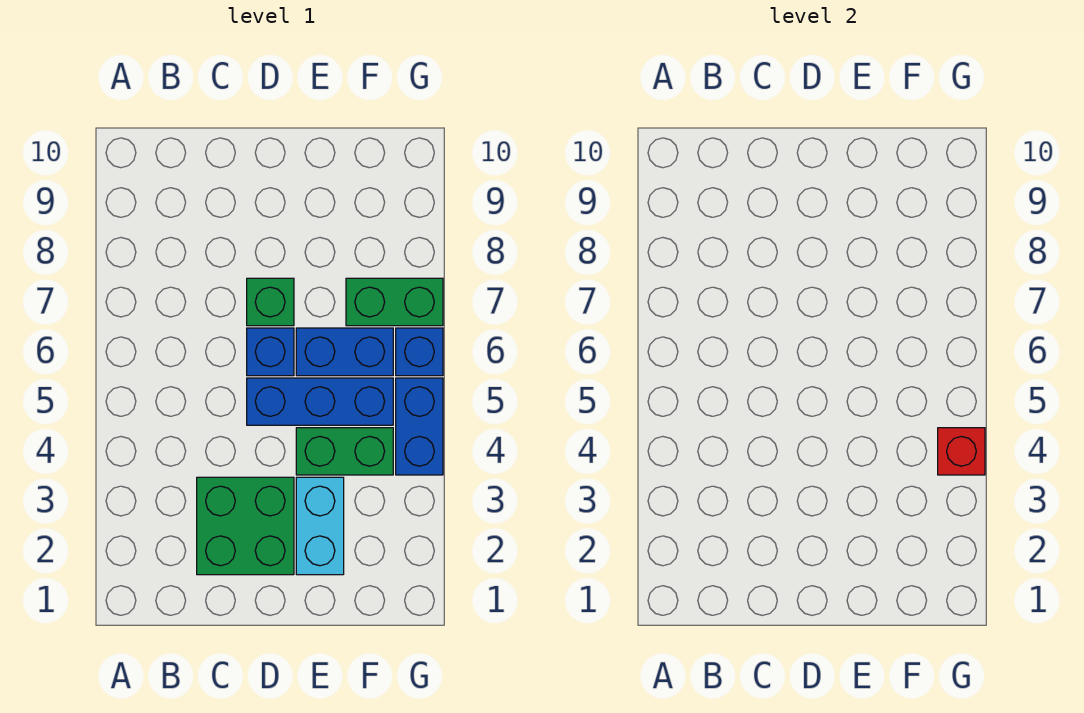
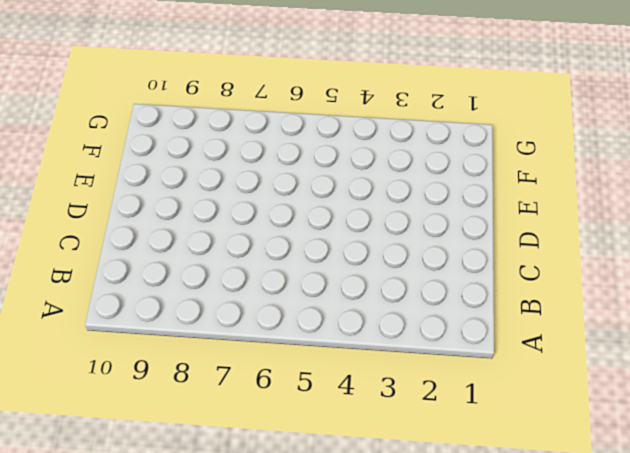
none -> green brick C2:D3 level 1
none -> blue brick D5:F5 level 1

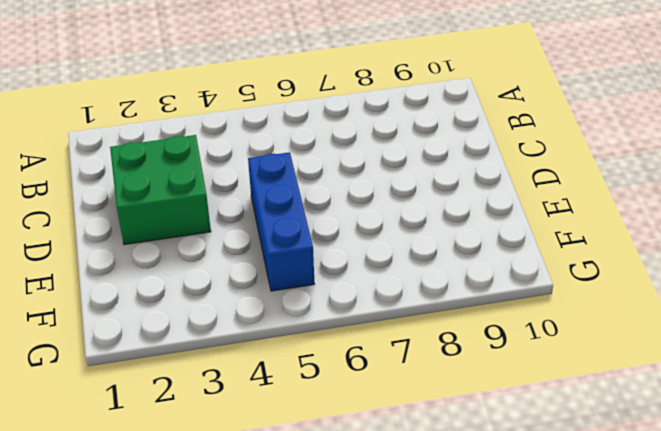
none -> blue brick D6 level 1
none -> green brick D7 level 1

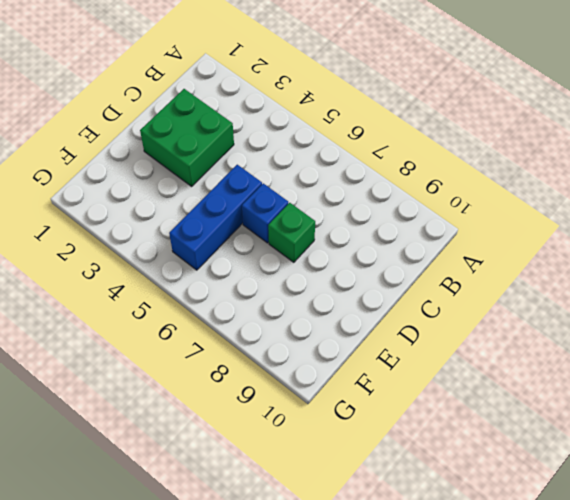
none -> cyan brick E2:E3 level 1
none -> green brick E4:F4 level 1

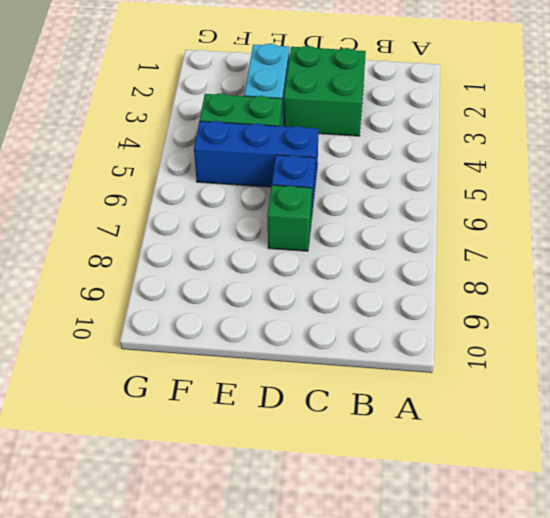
none -> blue brick E6:F6 level 1
none -> green brick F7:G7 level 1

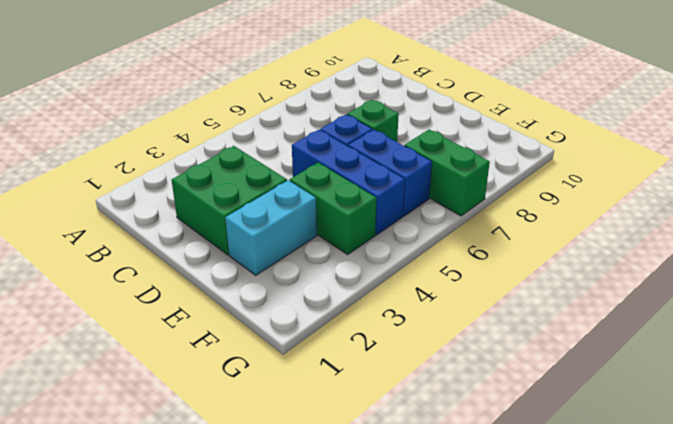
none -> blue brick G4:G5 level 1
none -> blue brick G6 level 1

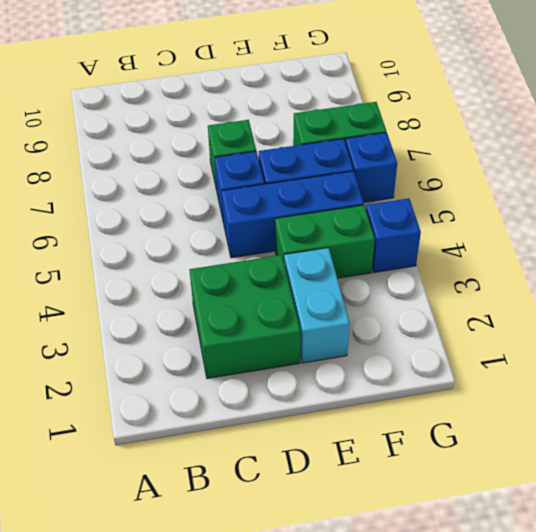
blue brick G4 level 1 -> blue brick G4:G5 level 1
none -> red brick G4 level 2

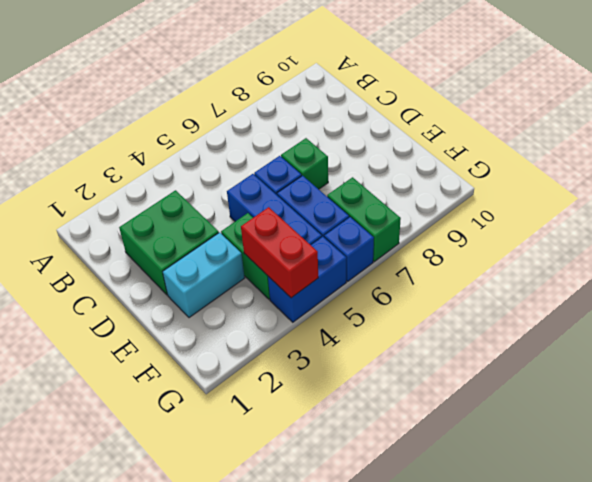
red brick F4:G4 level 2 -> red brick G4 level 2

